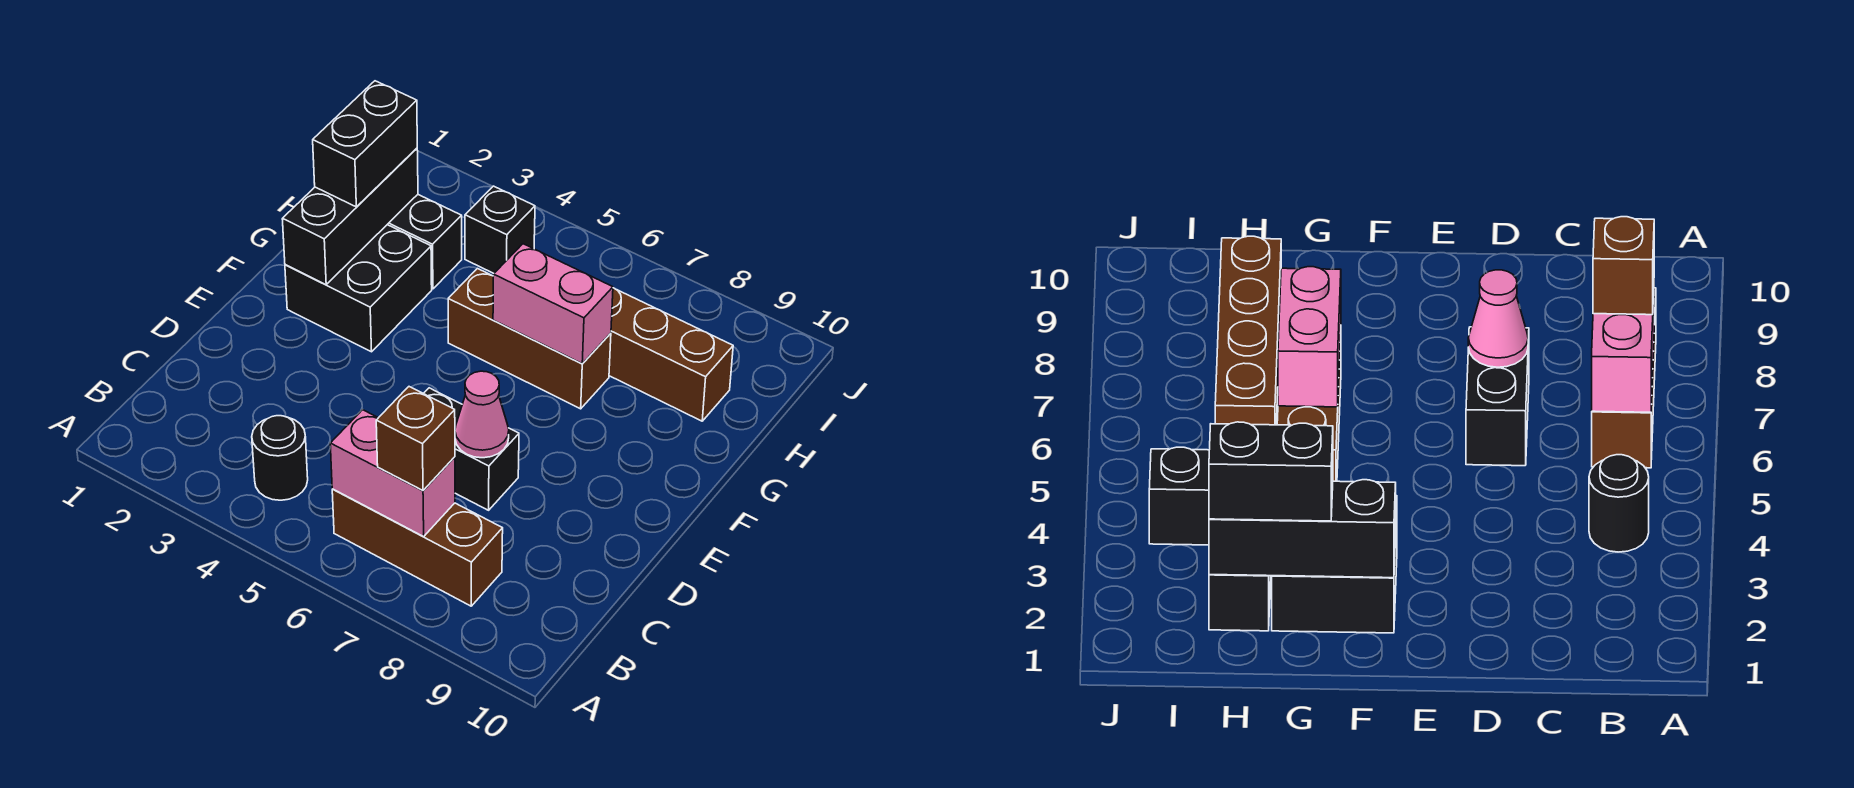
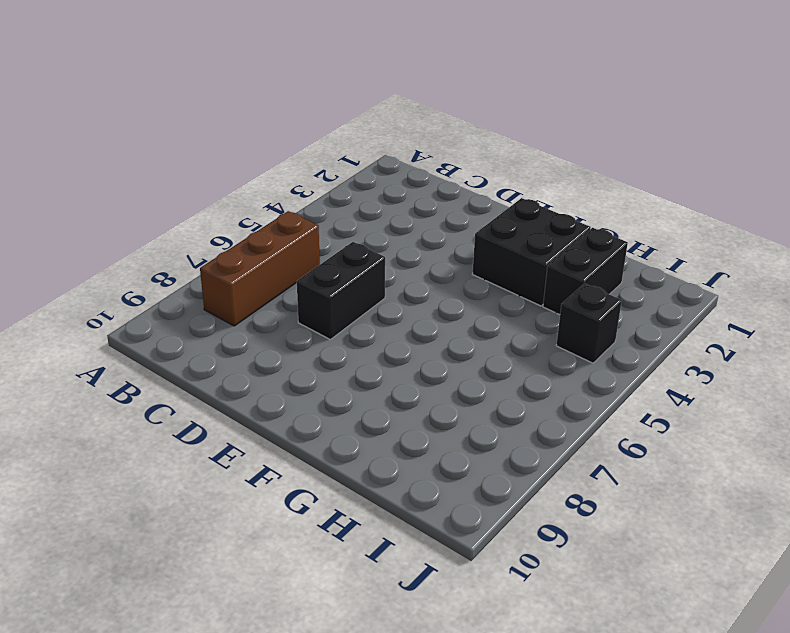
none -> black round brick B4 level 1
none -> brown brick G5:G7 level 1
none -> brown brick H6:H9 level 1

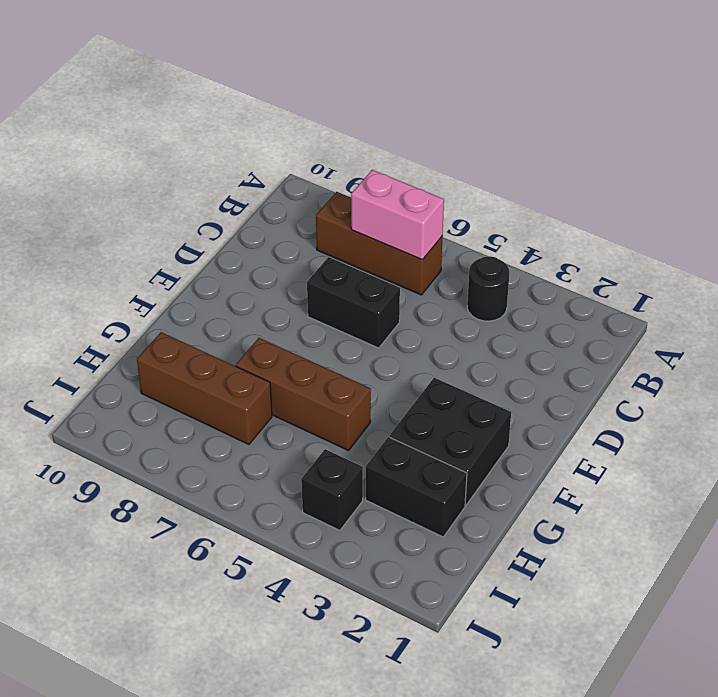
brown brick H7:H9 level 1 -> brown brick H6:H9 level 1
none -> pink cone D7 level 2
none -> black brick F2:H2 level 2
none -> pink brick G6:G7 level 2

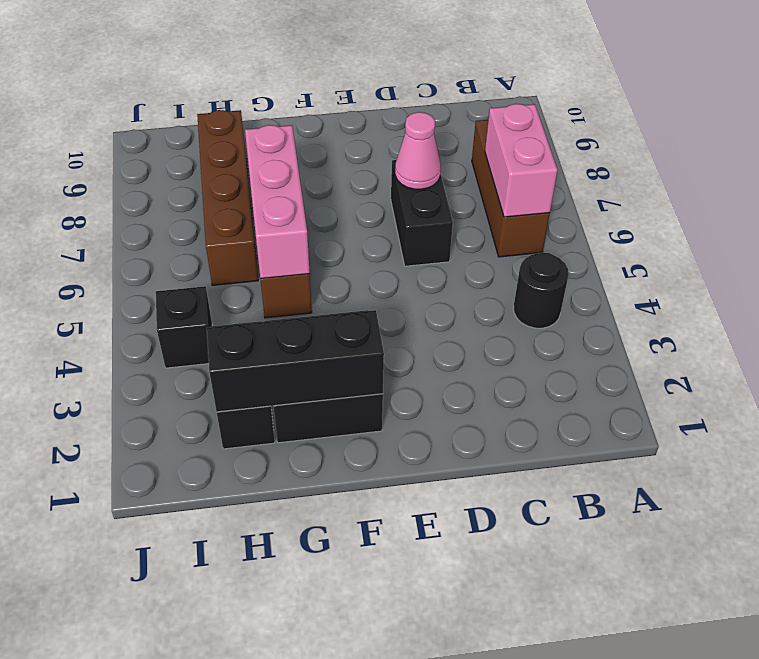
pink brick G5:G7 level 2 -> pink brick G6:G7 level 2
none -> brown brick B7 level 3
none -> black brick G2:H2 level 3

